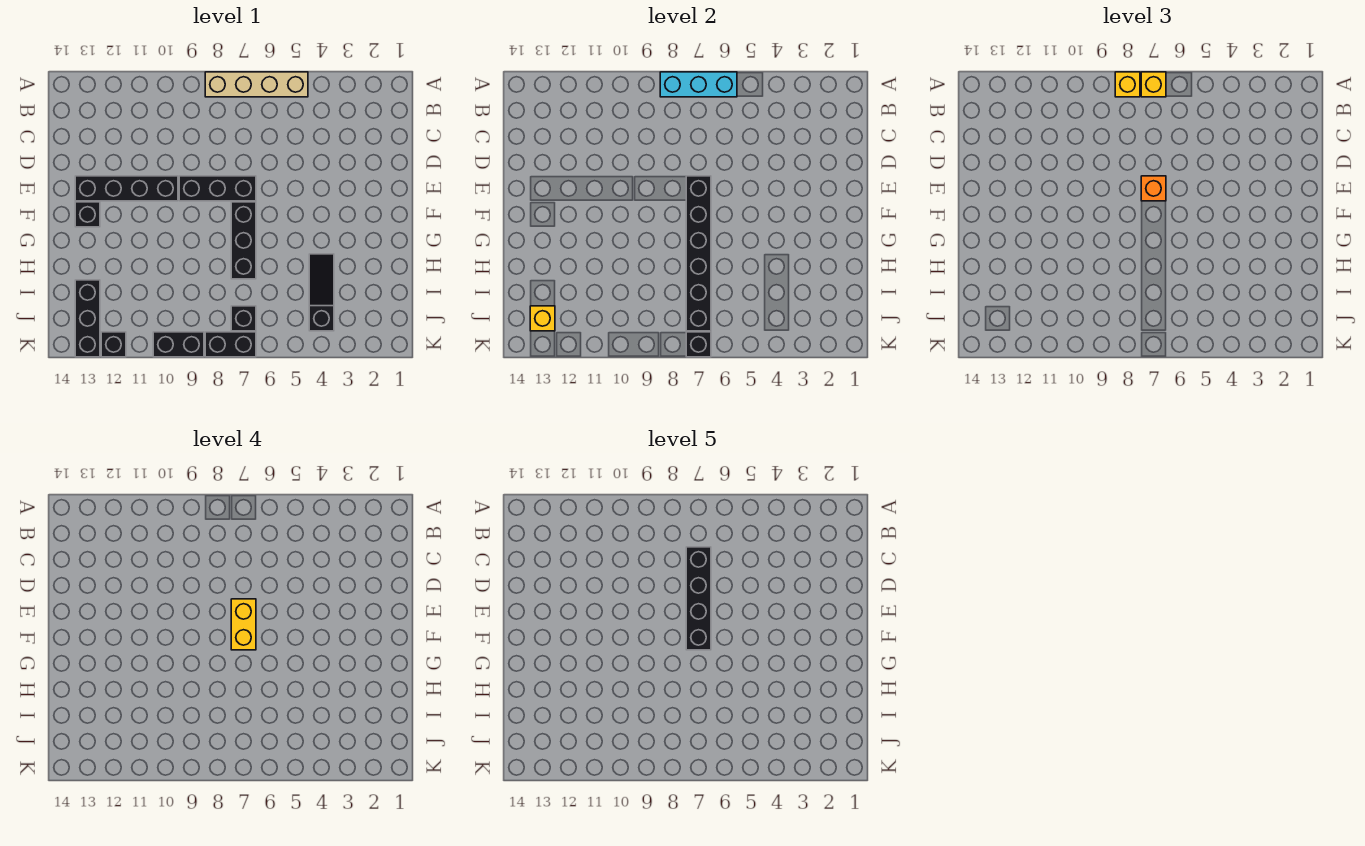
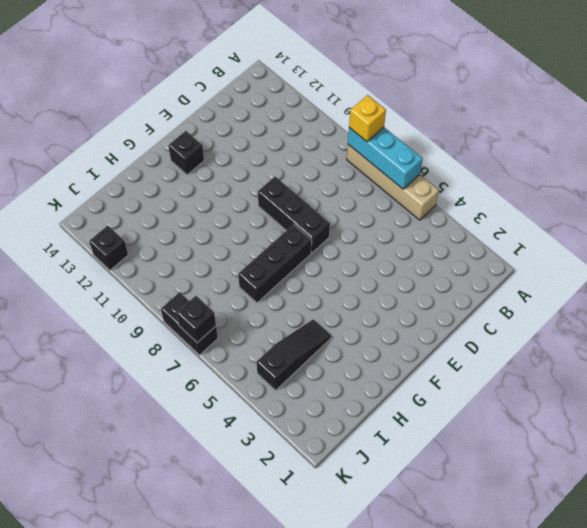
none -> black brick E10:E13 level 1
none -> black brick I13:K13 level 1
none -> black brick J7 level 1

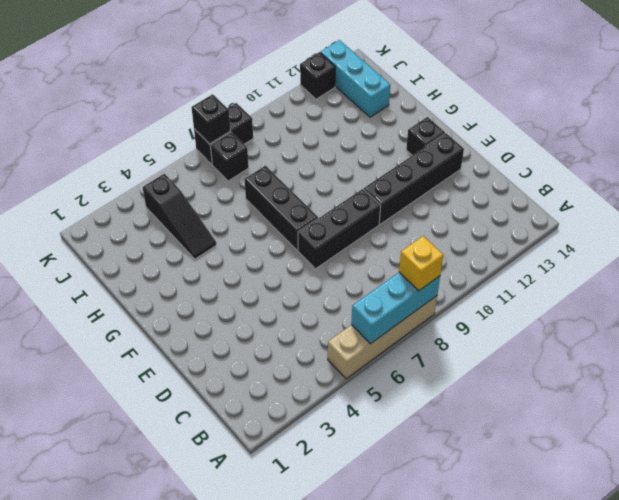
cyan brick I13:K13 level 1 -> black brick I13:K13 level 1
none -> black brick K9:K10 level 1
none -> black brick E7:J7 level 2
none -> yellow brick J13 level 2

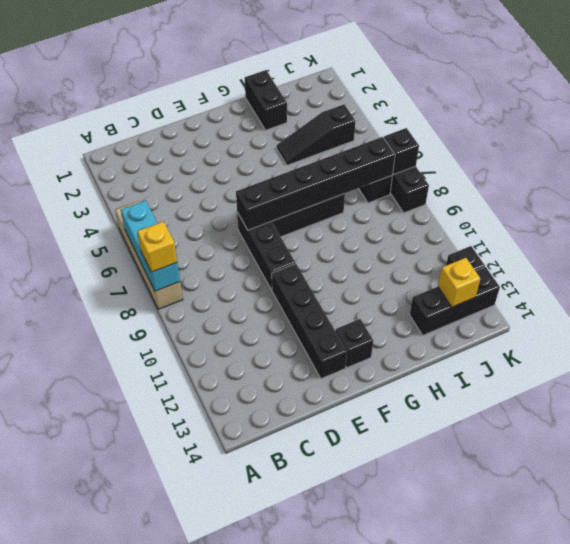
black brick H1:H2 level 1 -> black brick K9:K10 level 1
none -> yellow brick A7 level 3
none -> orange brick E7 level 3
none -> yellow brick E7:F7 level 4

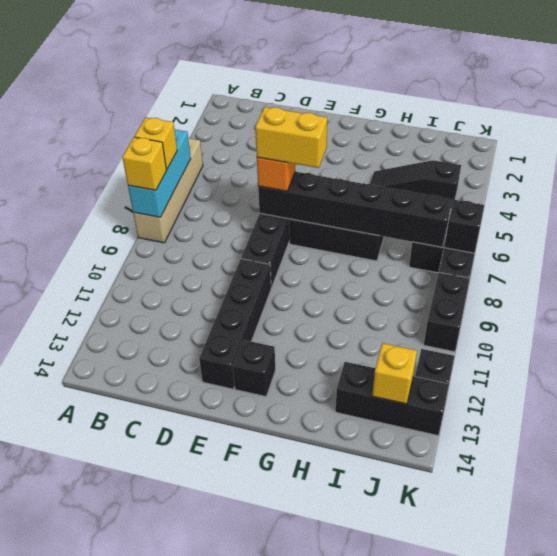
none -> black brick C7:F7 level 5

